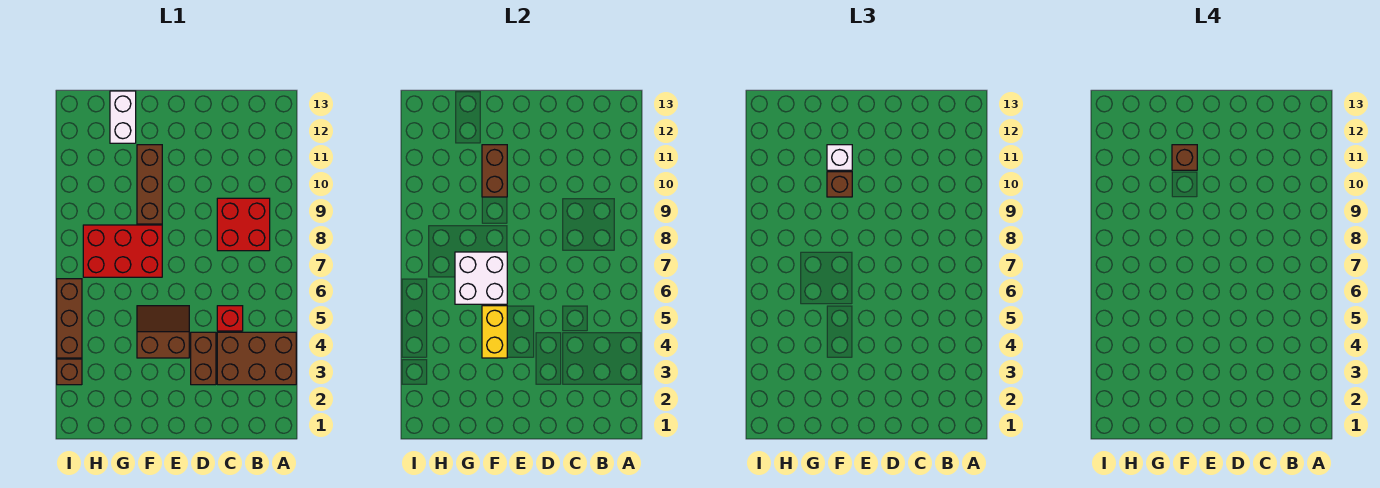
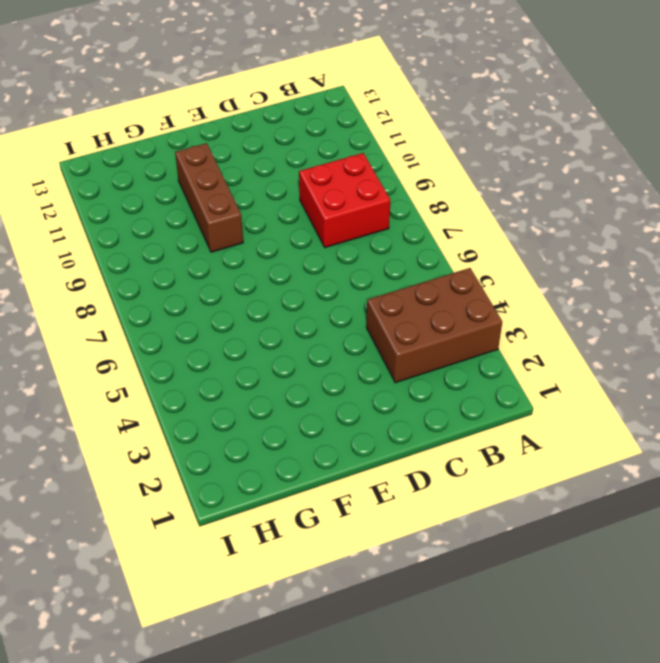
none -> red brick C5 level 1
none -> brown brick D3:D4 level 1
none -> brown slope E4:F5 level 1 top 4

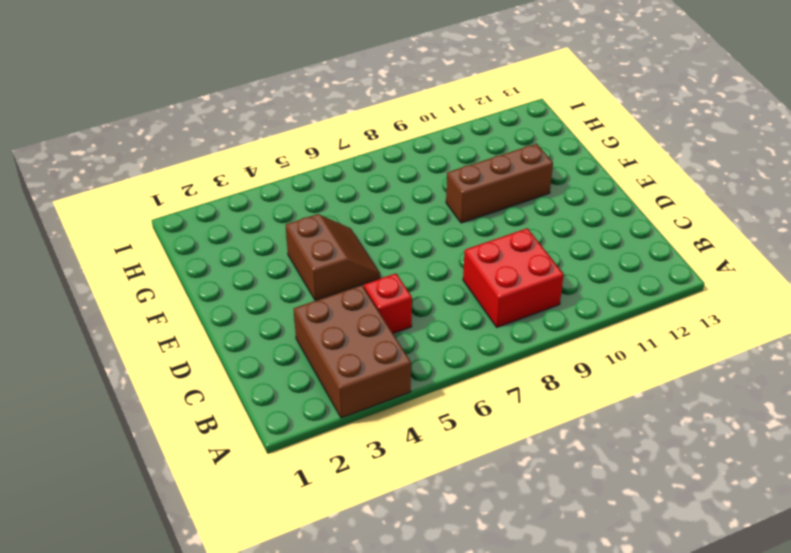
none -> brown brick D3:D4 level 1
none -> red brick F7:H8 level 1
none -> white brick G12:G13 level 1

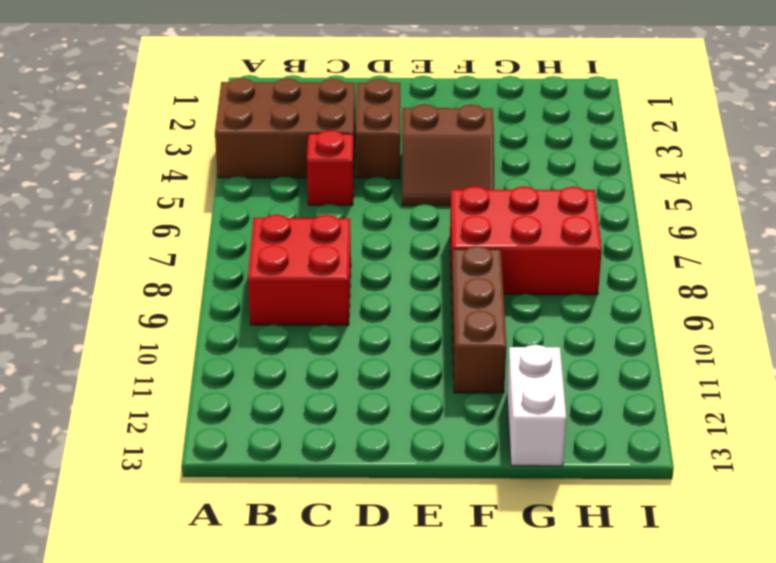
none -> brown brick I3 level 1
none -> brown brick I4:I6 level 1
none -> yellow brick F4:F5 level 2

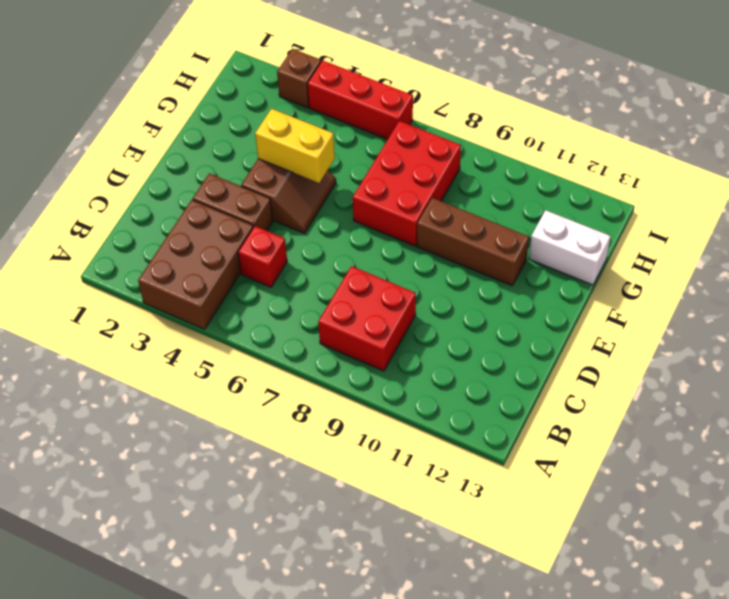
red brick I4:I6 level 1 -> brown brick I4:I6 level 1
none -> white brick F6:G7 level 2
none -> brown brick F10:F11 level 2
none -> brown brick F10 level 3

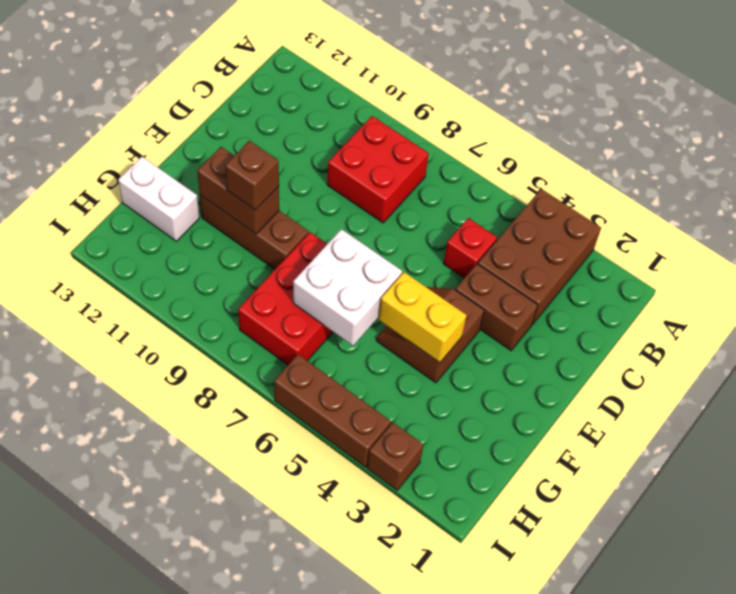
none -> white brick F11 level 3
none -> brown brick F11 level 4

